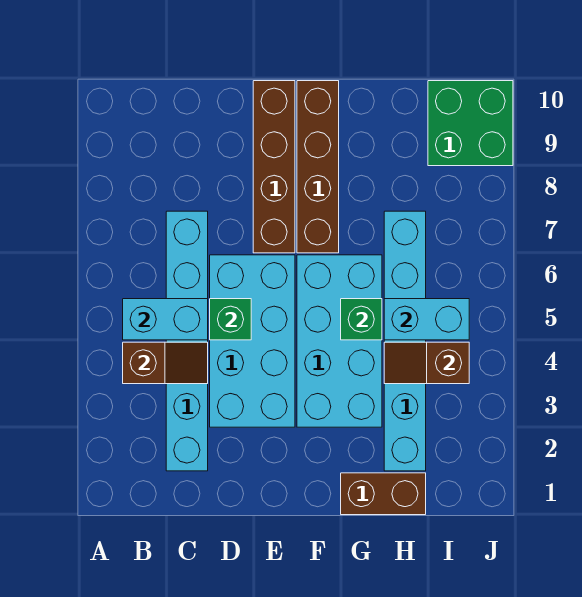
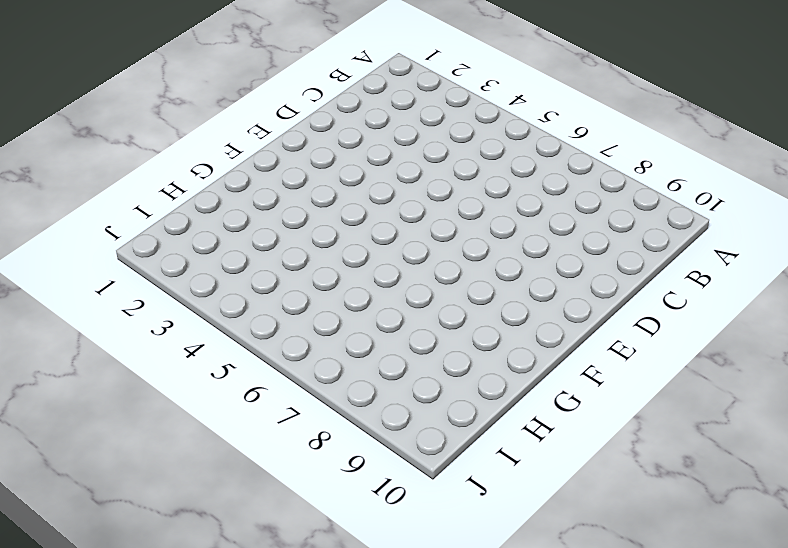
none -> cyan brick C2:C7 level 1
none -> cyan brick D3:E6 level 1
none -> brown brick E7:E10 level 1

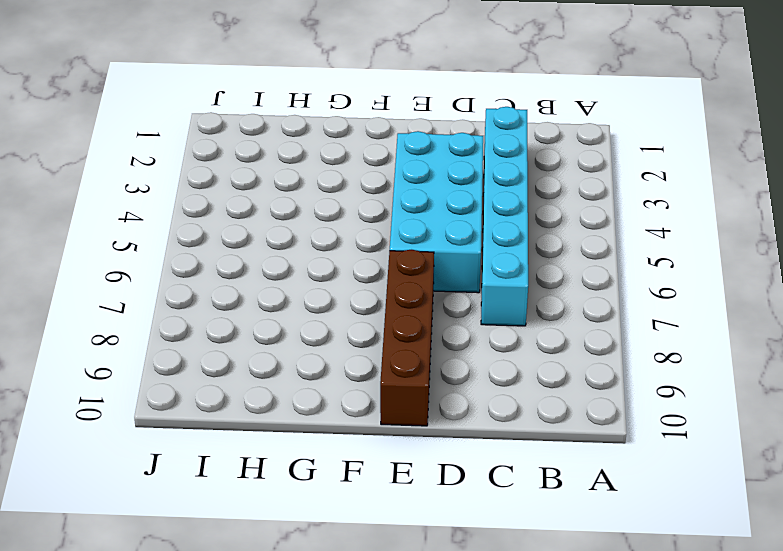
none -> cyan brick F3:G6 level 1
none -> brown brick F7:F10 level 1
none -> brown brick G1:H1 level 1

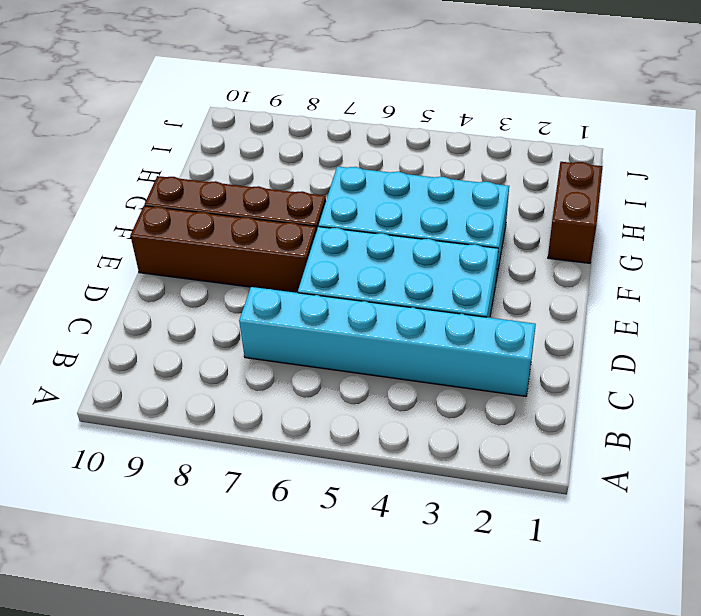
none -> cyan brick H2:H7 level 1
none -> green brick I9:J10 level 1
none -> brown slope B4:C4 level 2 top B

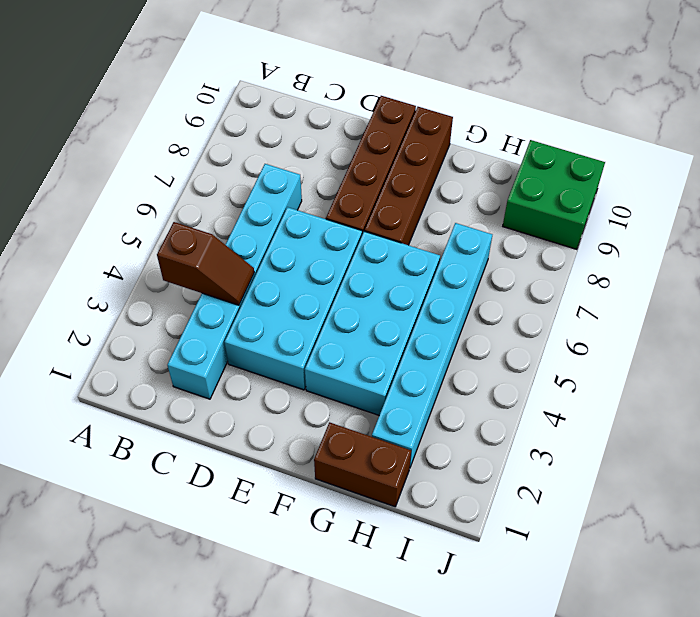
none -> cyan brick B5:C5 level 2
none -> green brick D5 level 2
none -> green brick G5 level 2

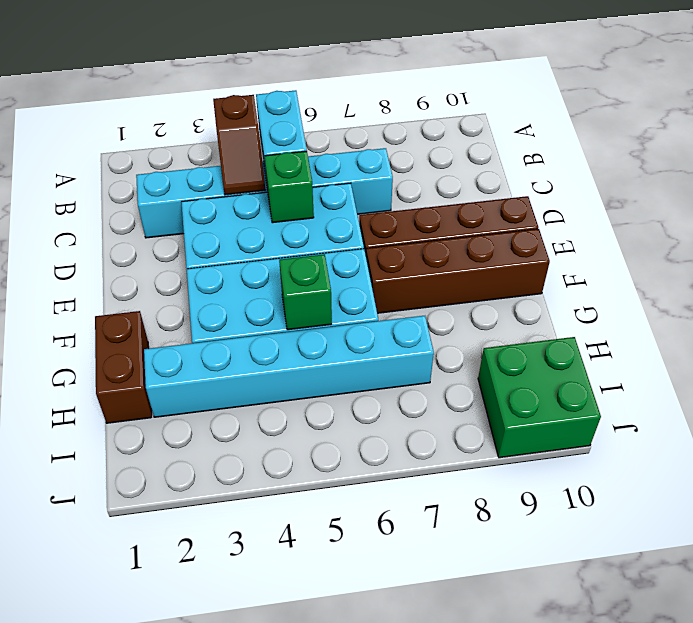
none -> brown slope H4:I4 level 2 top I
none -> cyan brick H5:I5 level 2

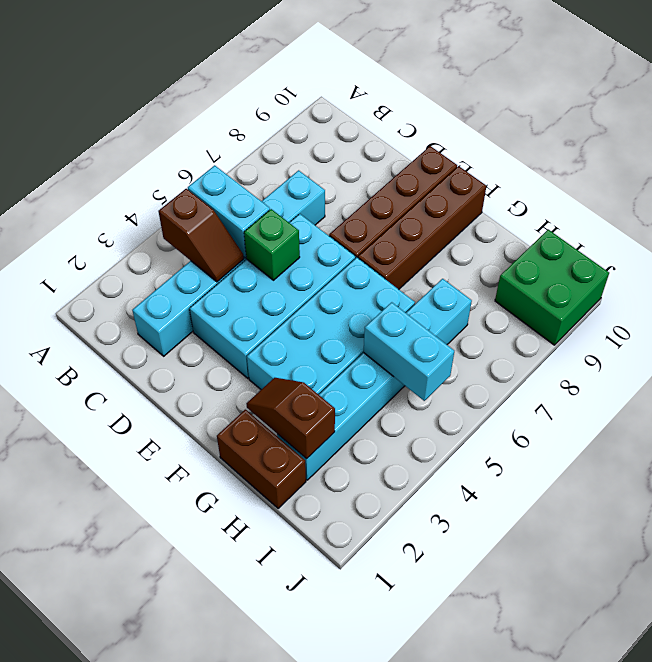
brown slope G2:H2 level 2 top H -> brown slope H4:I4 level 2 top I
none -> green brick G5 level 2

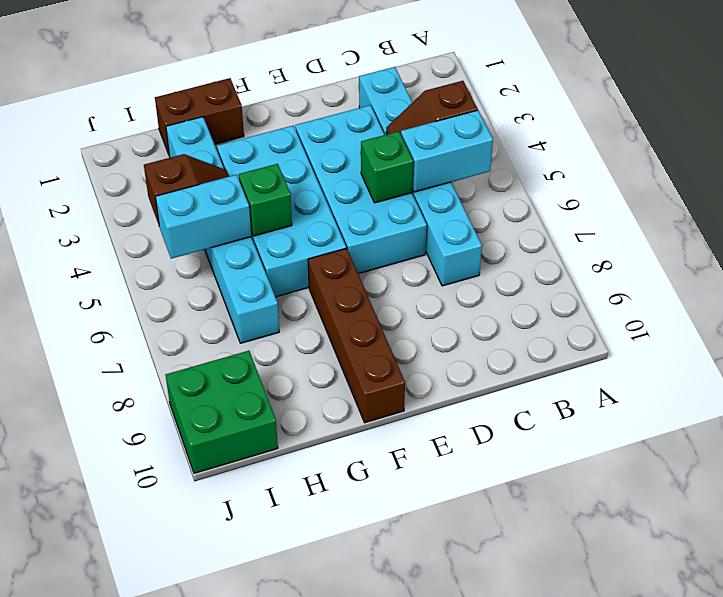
none -> brown brick E7:E10 level 1

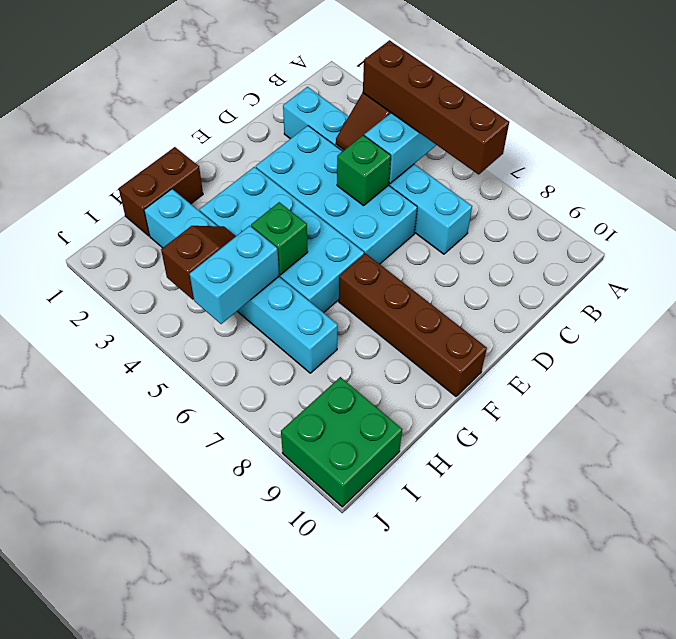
brown brick B4:B7 level 3 -> brown brick E7:E10 level 1

